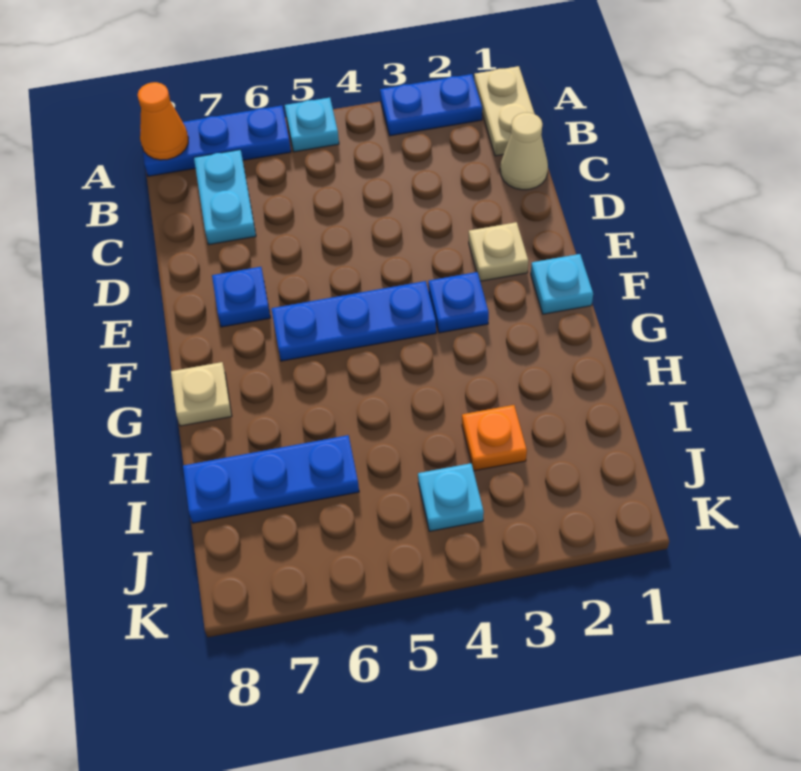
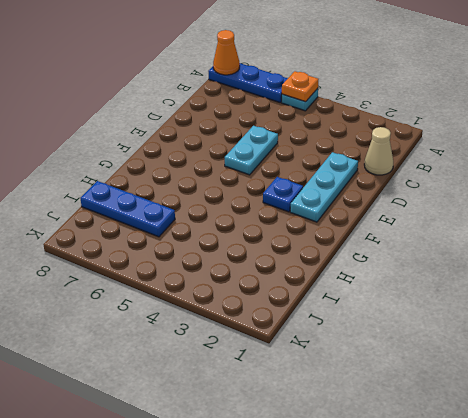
orange plate A5 level 2 -> orange plate I3 level 1
cyan plate D2:F2 level 1 -> tan plate E2 level 1
cyan plate D5:E5 level 1 -> cyan plate B7:C7 level 1
none -> tan plate A1:B1 level 1
none -> blue plate A2:A3 level 1
none -> blue plate E7 level 1

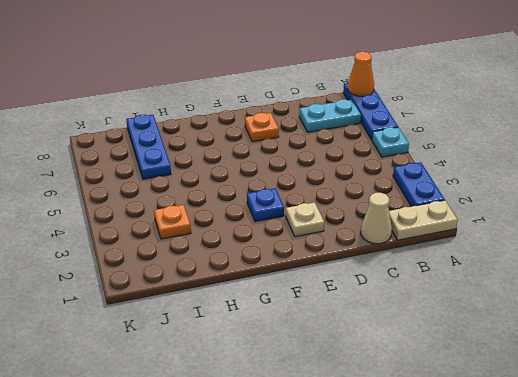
orange plate E7 level 1 -> blue plate E7 level 1
none -> cyan plate F1 level 1
none -> blue plate F4:F6 level 1
none -> tan plate G8 level 1

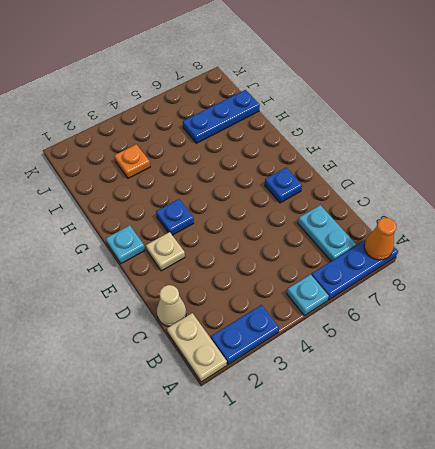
none -> blue plate F4:F6 level 1
none -> tan plate G8 level 1
none -> cyan plate J4 level 1

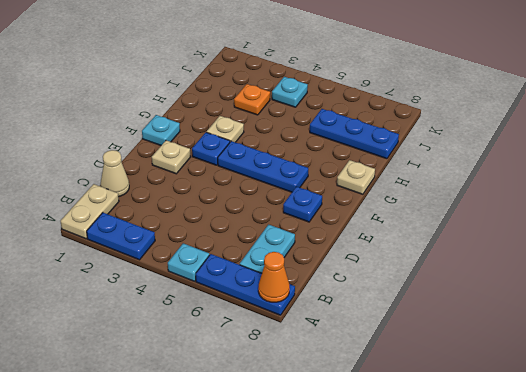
tan plate G3 level 1 -> none

